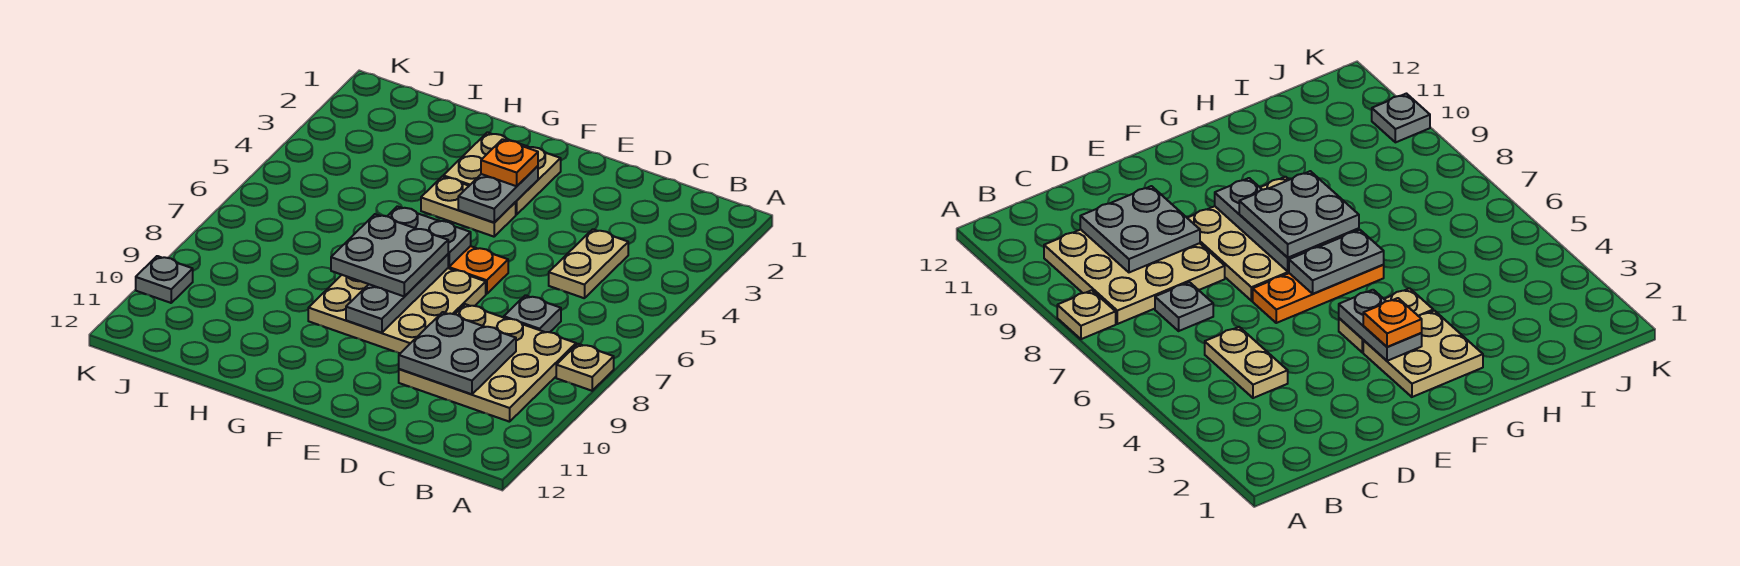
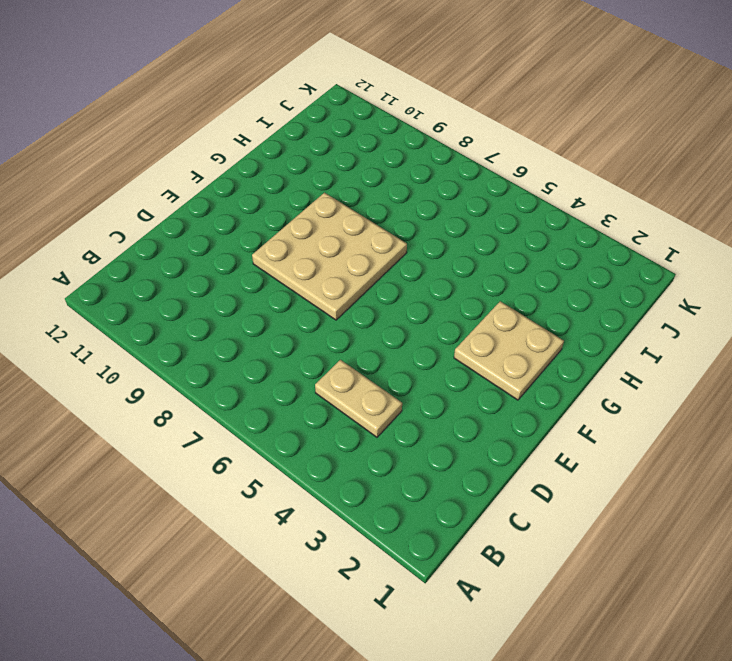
none -> tan plate A8 level 1
none -> tan plate B8:D10 level 1
none -> grey plate C7 level 1

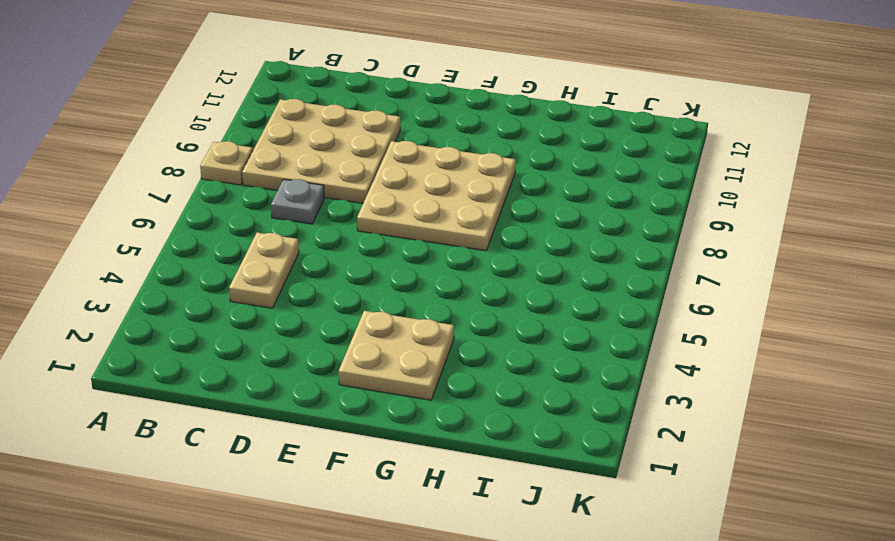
none -> orange plate E6:G6 level 1
none -> tan plate F4:G4 level 1
none -> grey plate K10 level 1

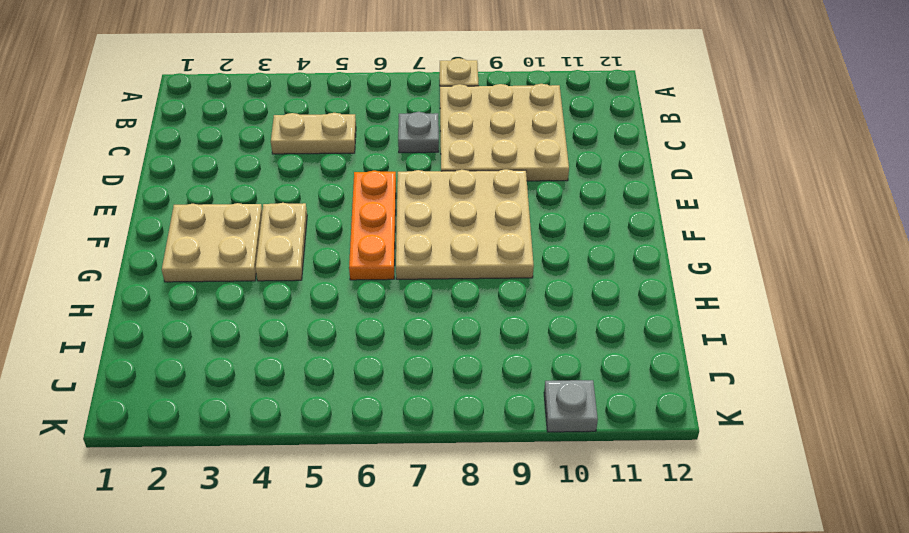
none -> grey plate C9:D10 level 2
none -> grey plate F3:F4 level 2
none -> grey plate F6:G6 level 2

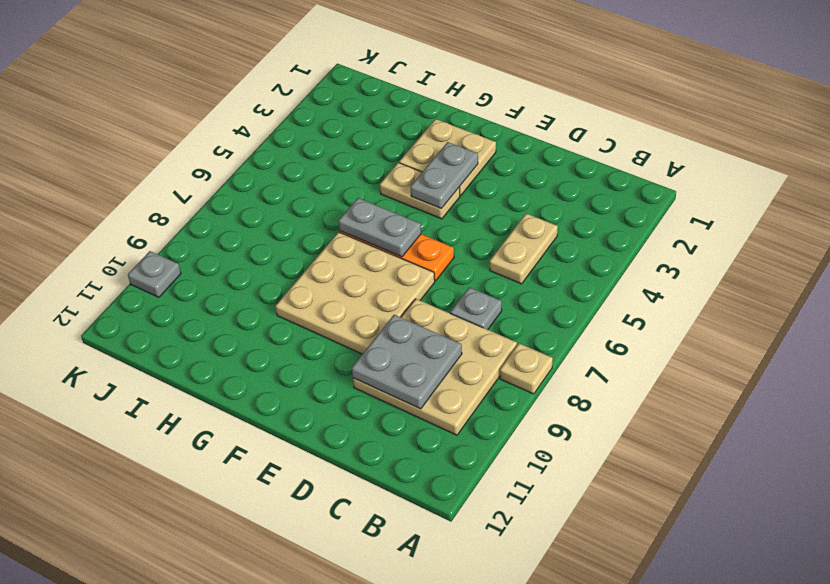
none -> grey plate F7:F9 level 2
none -> orange plate F3 level 3
none -> grey plate F7:G8 level 3

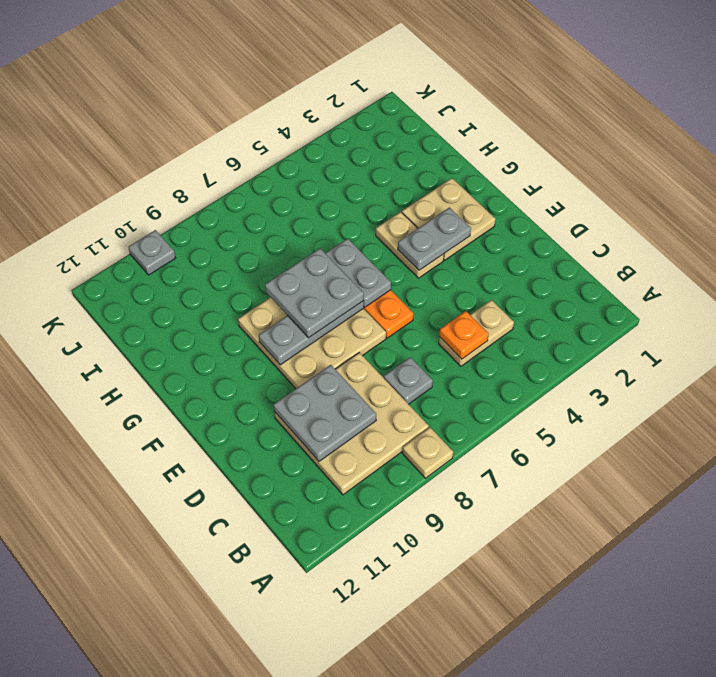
orange plate C5 level 2 -> orange plate F3 level 3

